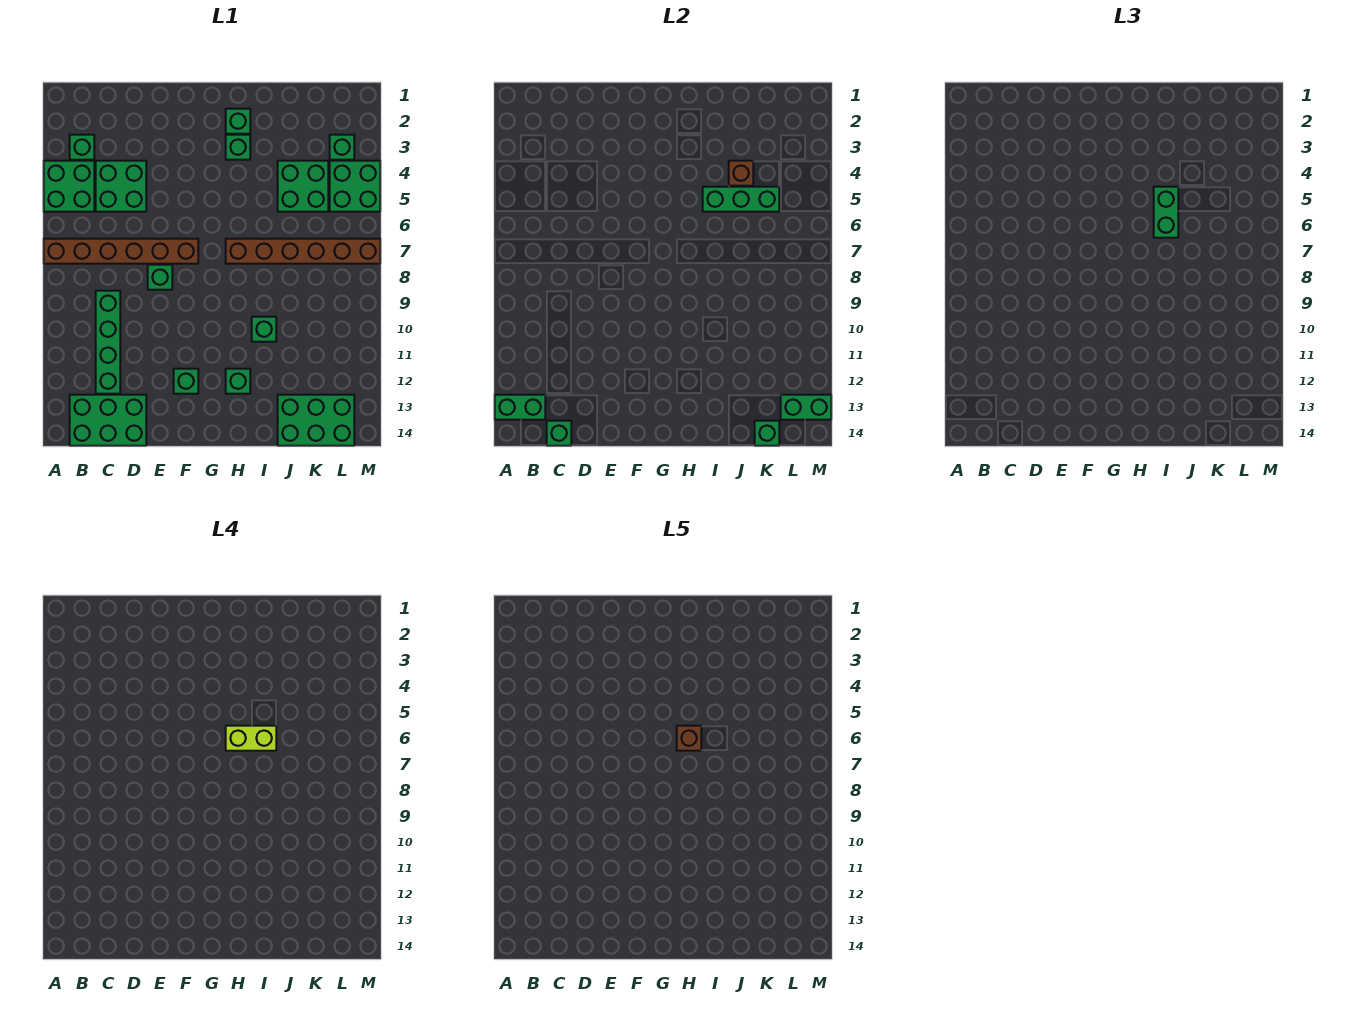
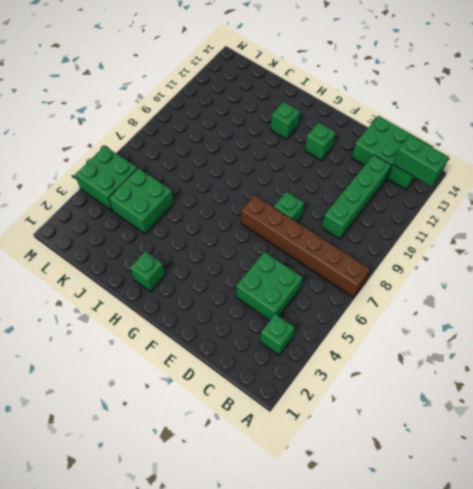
none -> green brick A4:B5 level 1
none -> green brick H3 level 1
none -> brown brick H7:M7 level 1

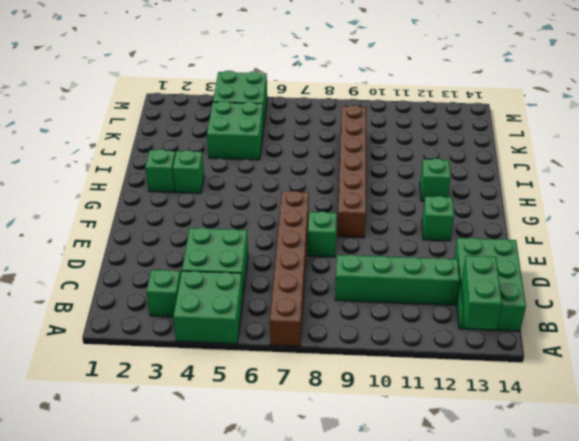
brown brick F9:K9 level 1 -> brown brick H7:M7 level 1
none -> green brick I10 level 1
none -> green brick J13:L14 level 1
none -> green brick L3 level 1

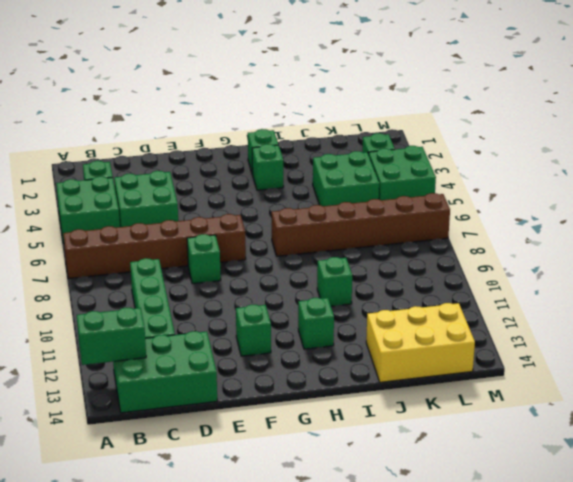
yellow brick J13:L14 level 1 -> green brick J13:L14 level 1
none -> green brick C14 level 2
none -> green brick I5:K5 level 2
none -> brown brick J4 level 2

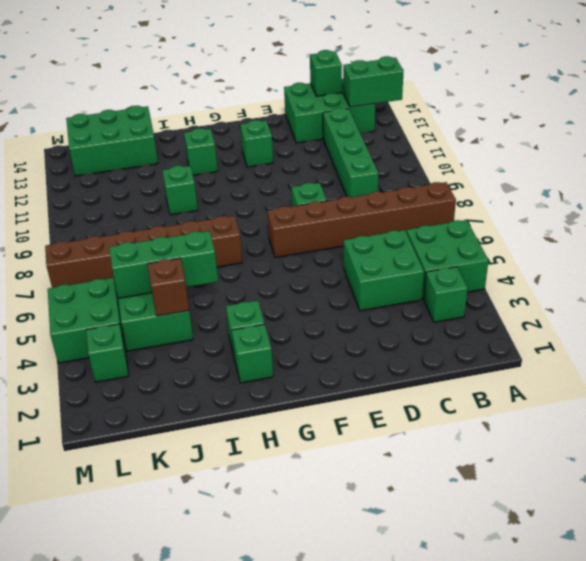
none -> green brick K14 level 2
none -> green brick L13:M13 level 2
none -> green brick I5:I6 level 3

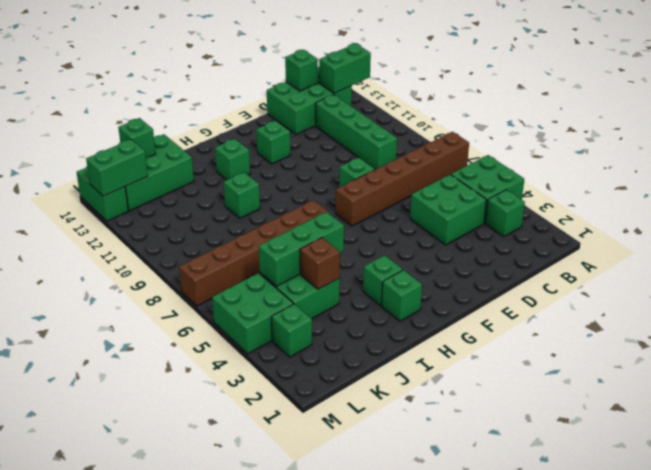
green brick M13:M14 level 1 -> green brick I5:I6 level 3
none -> lime brick H6:I6 level 4
none -> brown brick H6 level 5

